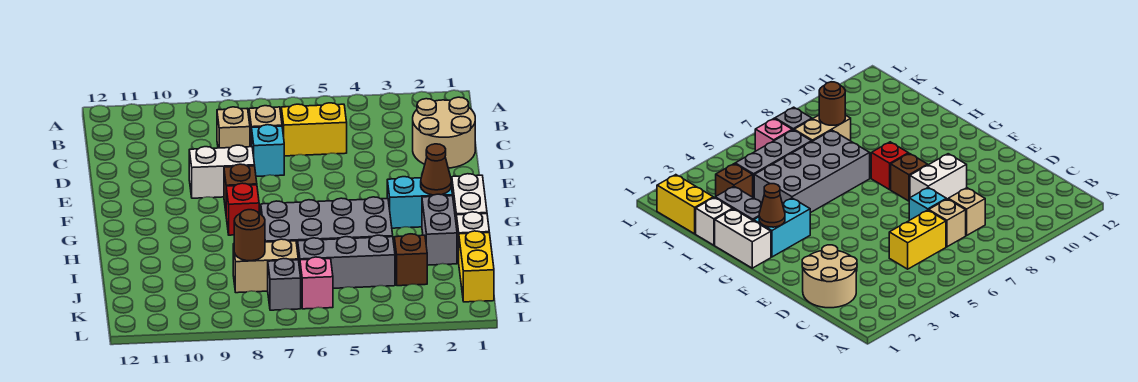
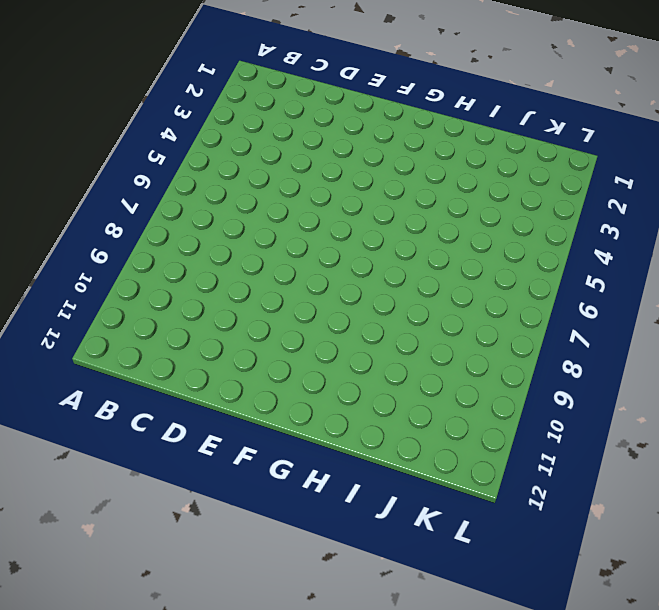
none -> tan round brick C1:D2 level 1
none -> yellow brick C5:C6 level 1
none -> tan brick C7 level 1

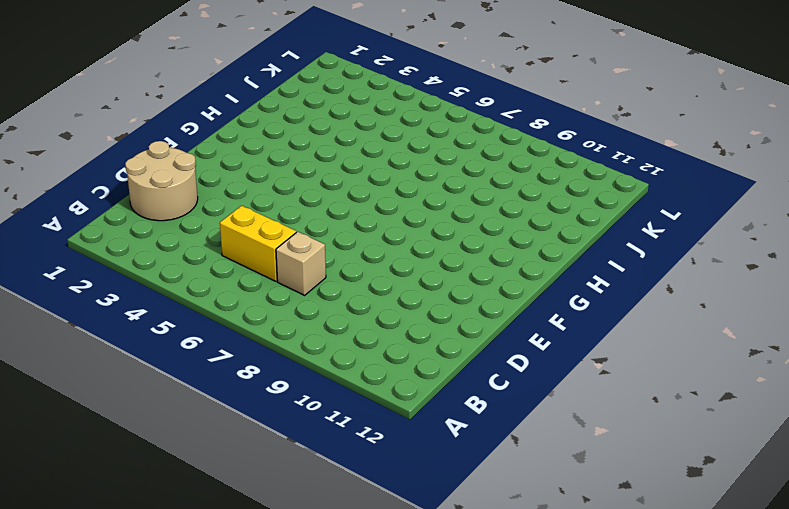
none -> tan brick C8 level 1
none -> cyan brick D7 level 1
none -> white brick E8:E9 level 1

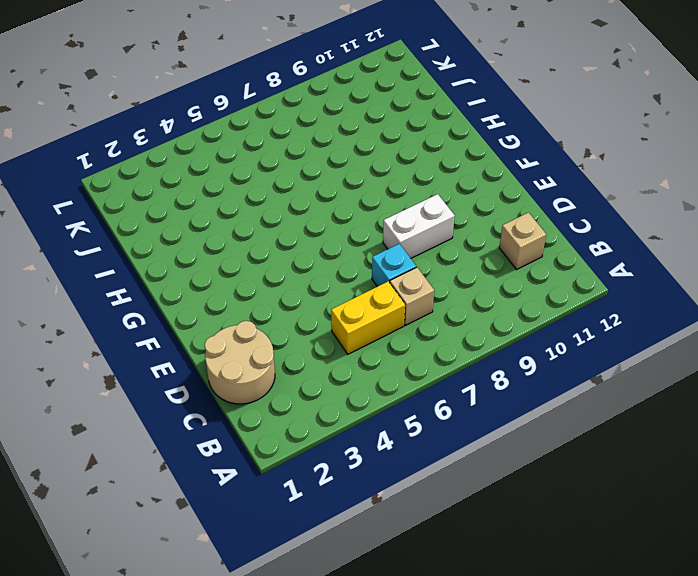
tan brick C11 level 1 -> tan brick C8 level 1
none -> brown brick F8 level 1
none -> white brick G1:H1 level 1
none -> cyan brick G2:G3 level 1

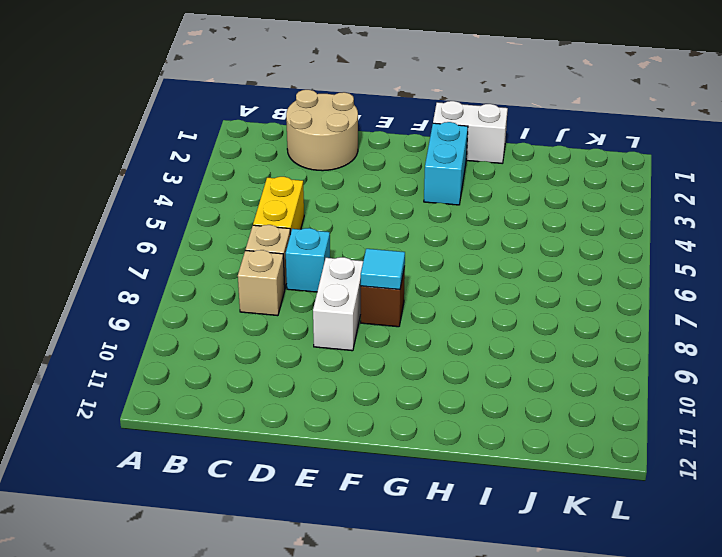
cyan tile F8 level 2 -> none
none -> red brick G8 level 1
none -> grey brick H2:I2 level 1
none -> grey brick H4:I7 level 1

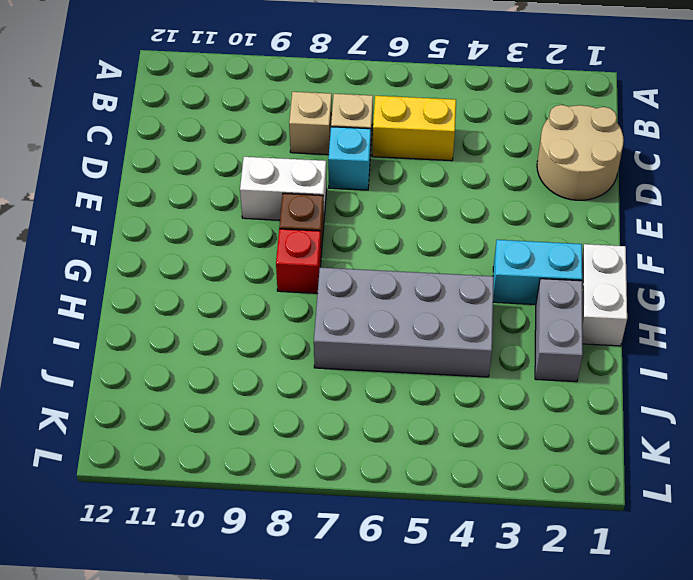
none -> white brick I1 level 1
none -> yellow brick J1:K1 level 1
none -> brown brick J3 level 1

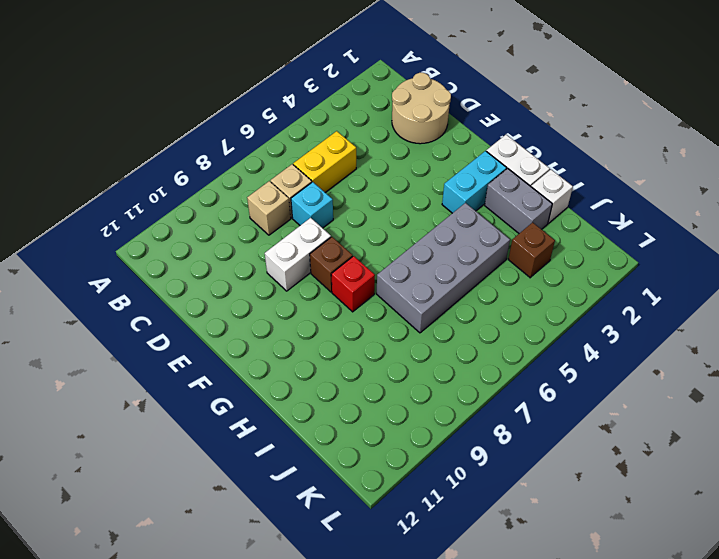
none -> yellow brick J1:K1 level 1
none -> grey brick J4:J6 level 1
none -> tan brick J7:J8 level 1

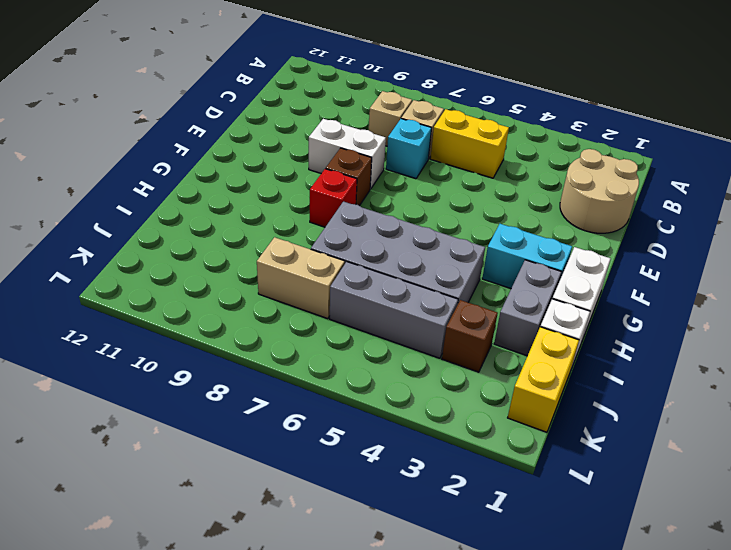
none -> pink brick K6 level 1
none -> grey brick K7 level 1
none -> brown cone G2 level 2

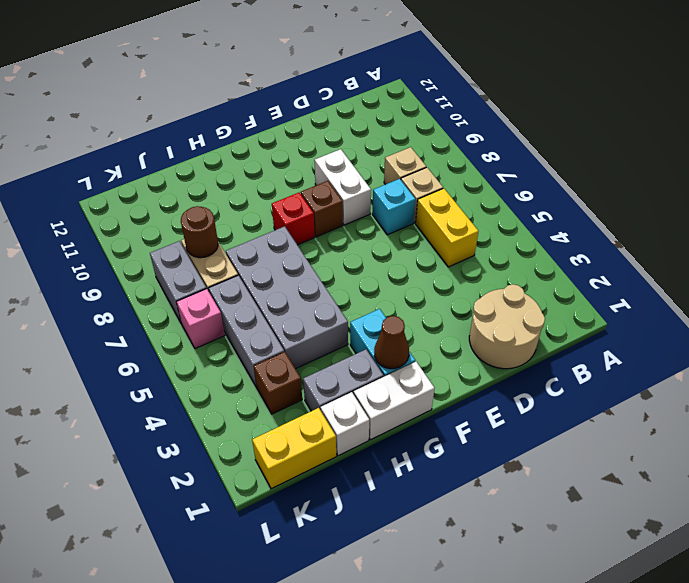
grey brick K7:K8 level 1 -> grey brick K7 level 1

